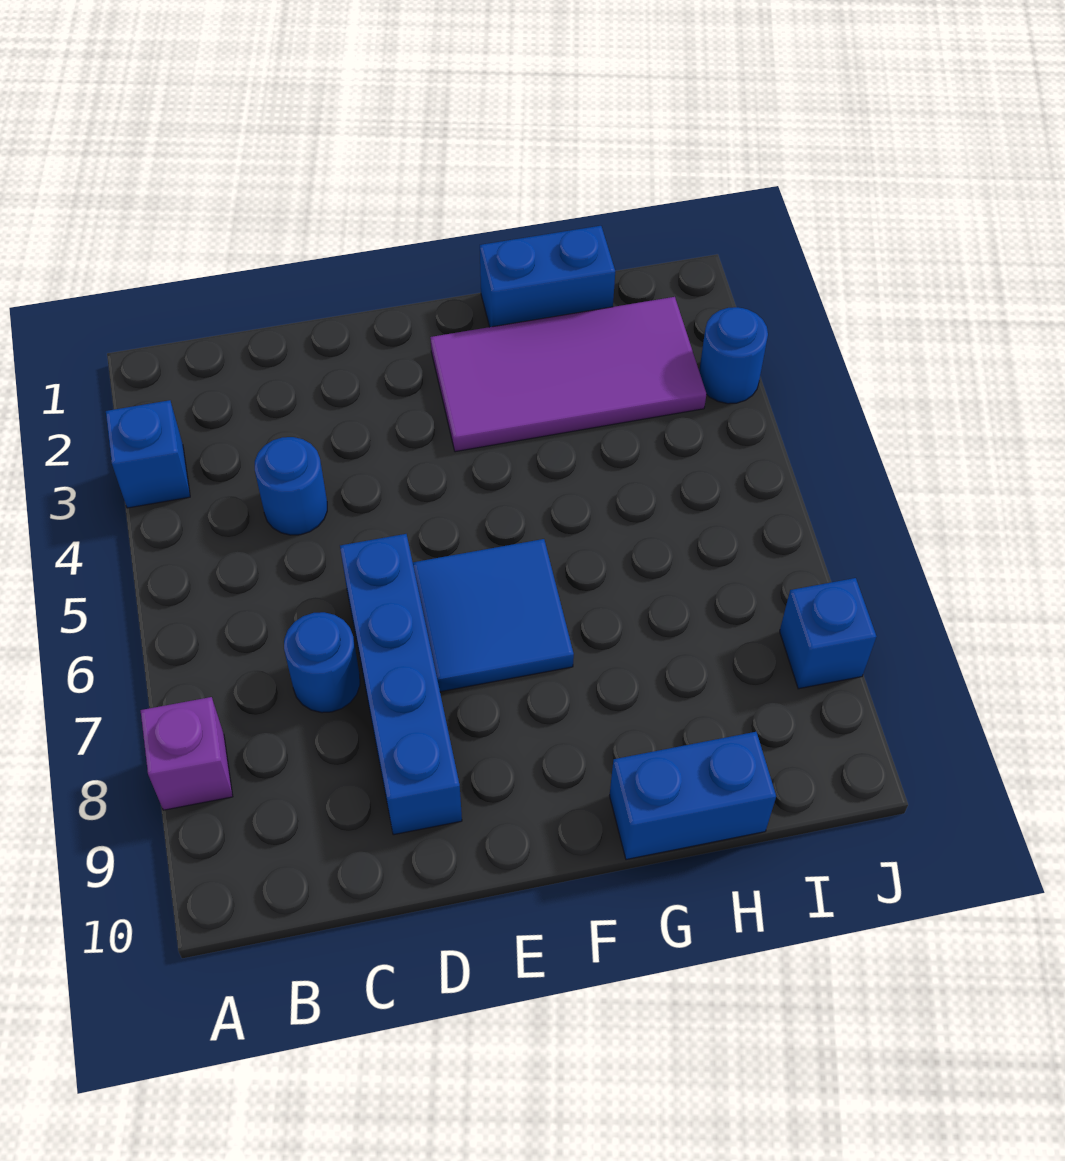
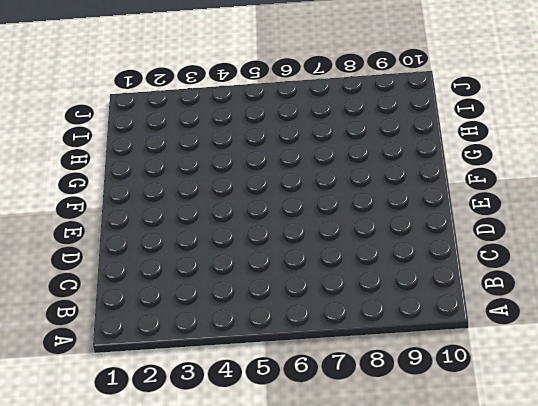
none -> blue brick A3 level 1
none -> purple brick A8 level 1

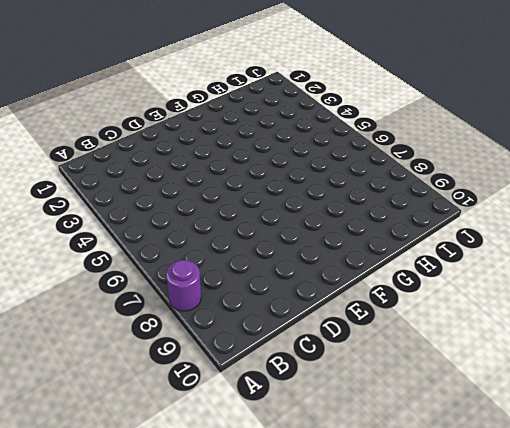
purple round brick A8 level 1 -> purple brick A8 level 1
none -> blue brick A3 level 1
none -> blue round brick C4 level 1

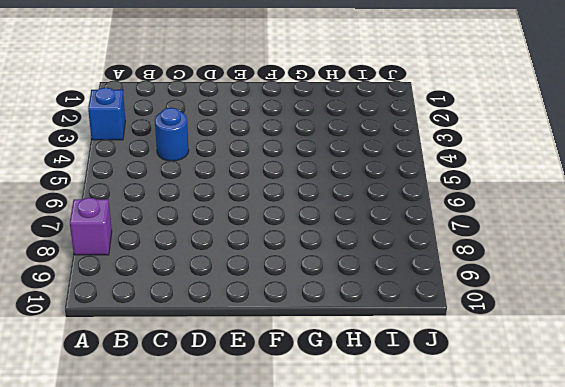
none -> blue round brick C7 level 1
none -> blue brick D6:D9 level 1

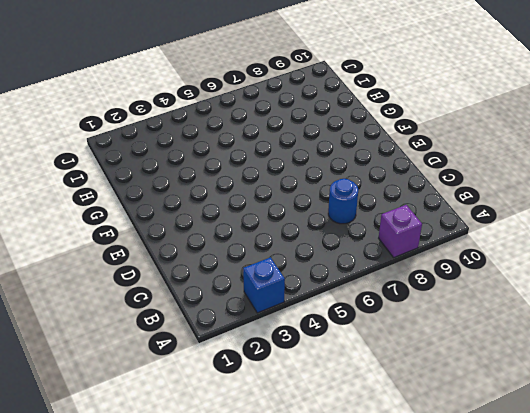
none -> blue round brick C4 level 1
none -> blue brick D6:D9 level 1

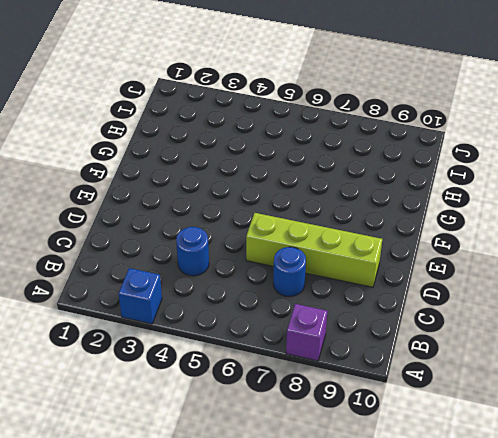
lime brick D6:D9 level 1 -> blue brick D6:D9 level 1
none -> blue tile E6:F7 level 1
none -> purple tile F2:I3 level 1

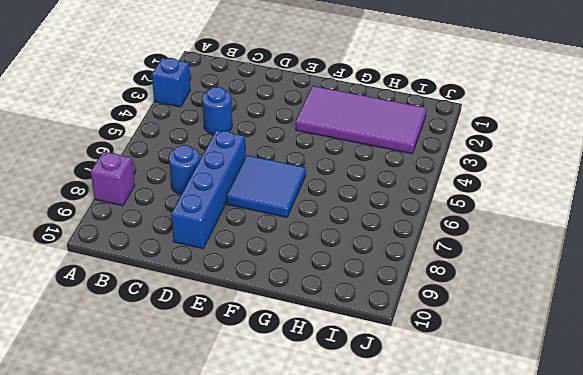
none -> blue brick G1:H1 level 1
none -> blue brick G10:H10 level 1

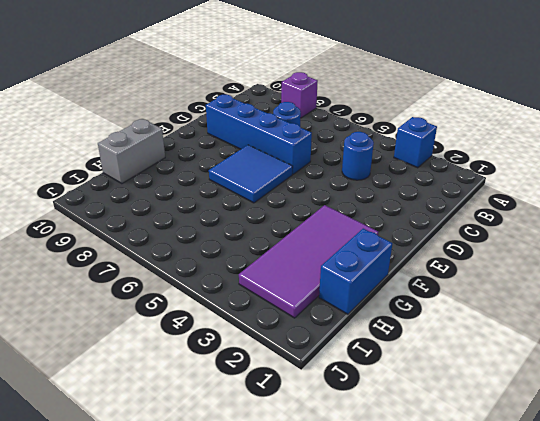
grey brick G10:H10 level 1 -> blue brick G10:H10 level 1
none -> blue round brick J3 level 1
none -> blue brick J8 level 1

